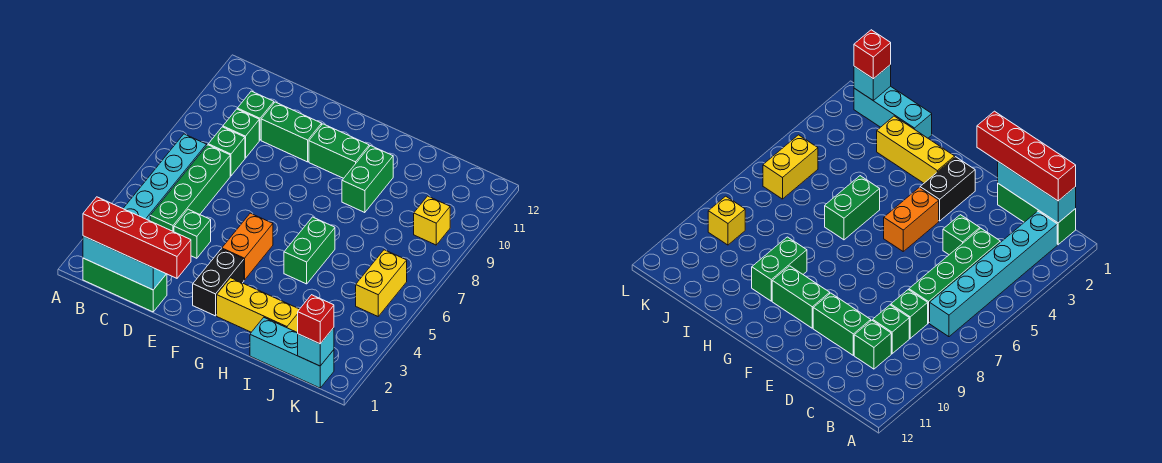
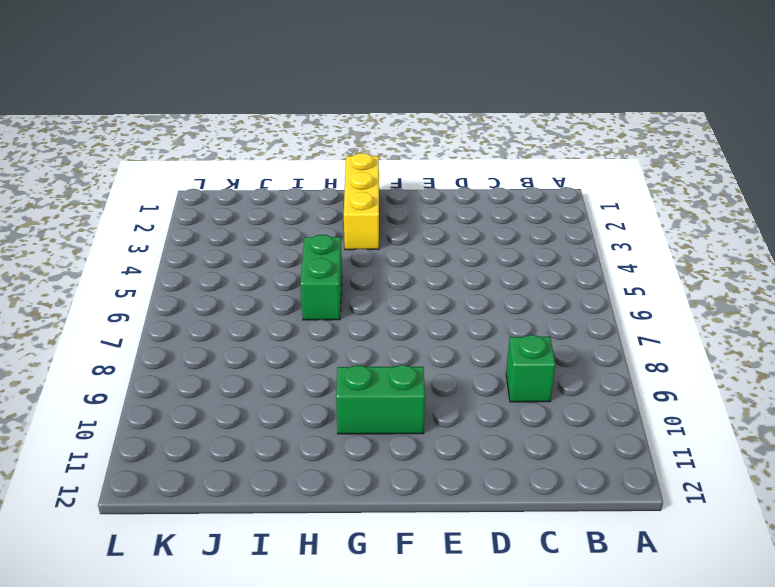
yellow brick G1:G3 level 1 -> yellow brick G2:I2 level 1
none -> green brick B1:D1 level 1
none -> cyan brick B2:B7 level 1
none -> green brick C4:C7 level 1

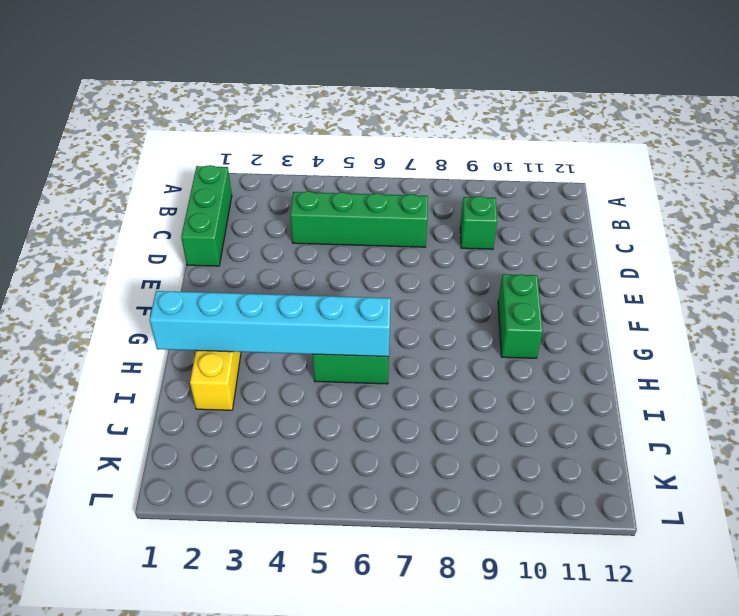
cyan brick H1:H6 level 2 -> cyan brick B2:B7 level 1
none -> green brick C8 level 1
none -> green brick C10 level 1
none -> green brick D4 level 1

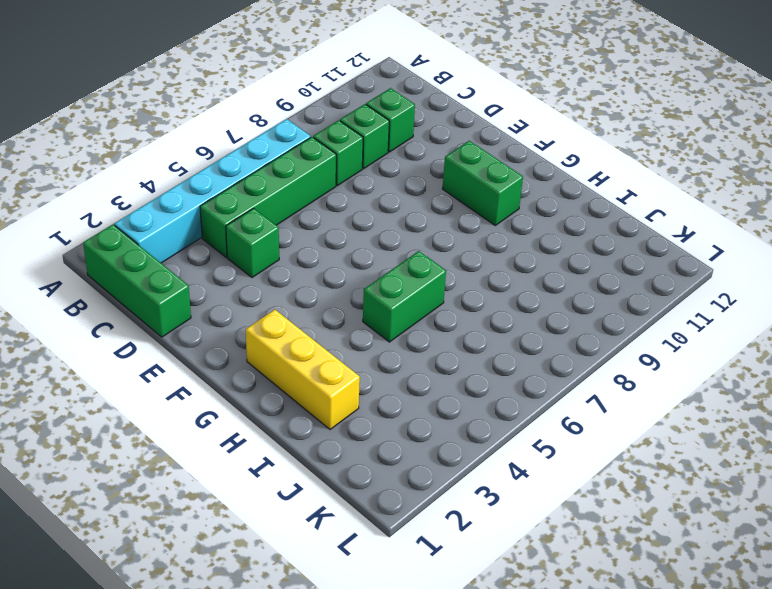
none -> green brick D10:E10 level 1
none -> black brick F2:F3 level 1
none -> orange brick F4:F5 level 1

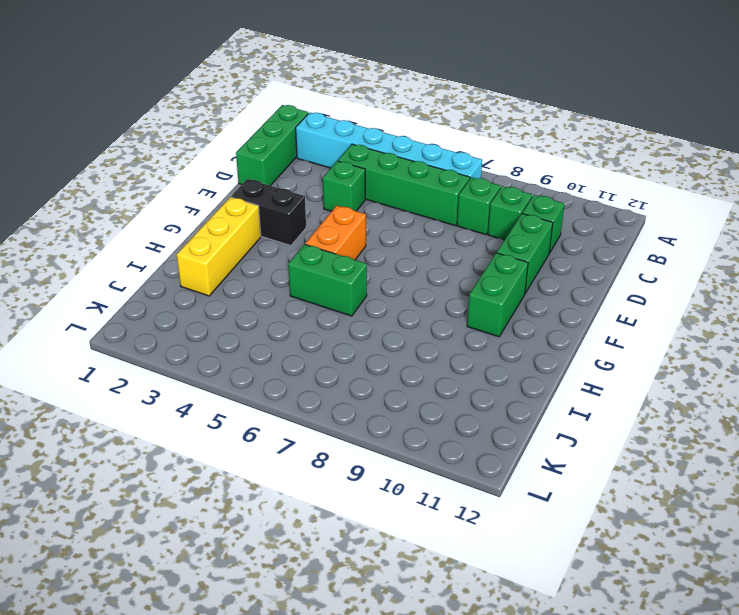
orange brick F5:G5 level 1 -> orange brick F4:F5 level 1
none -> green brick H9:H10 level 1
none -> cyan brick I1:K1 level 1
none -> yellow brick K5:K6 level 1

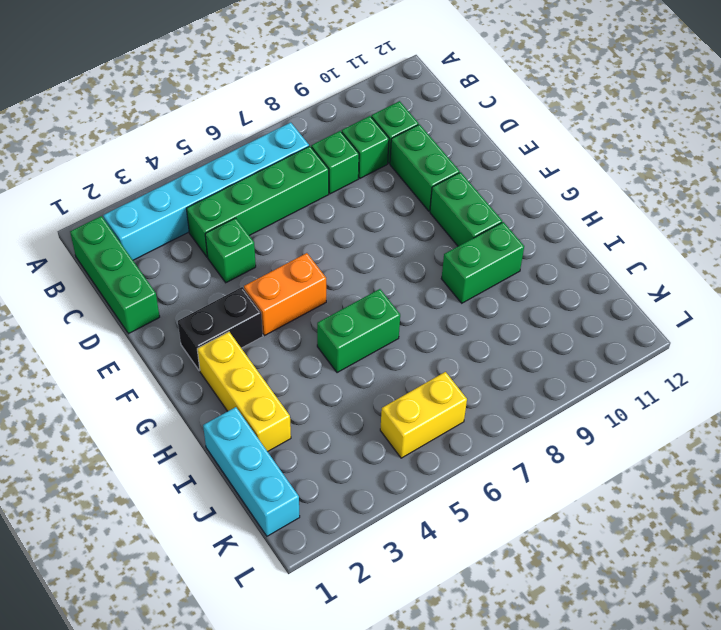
none -> yellow brick K9 level 1
none -> cyan brick B1:D1 level 2
none -> cyan brick K1 level 2

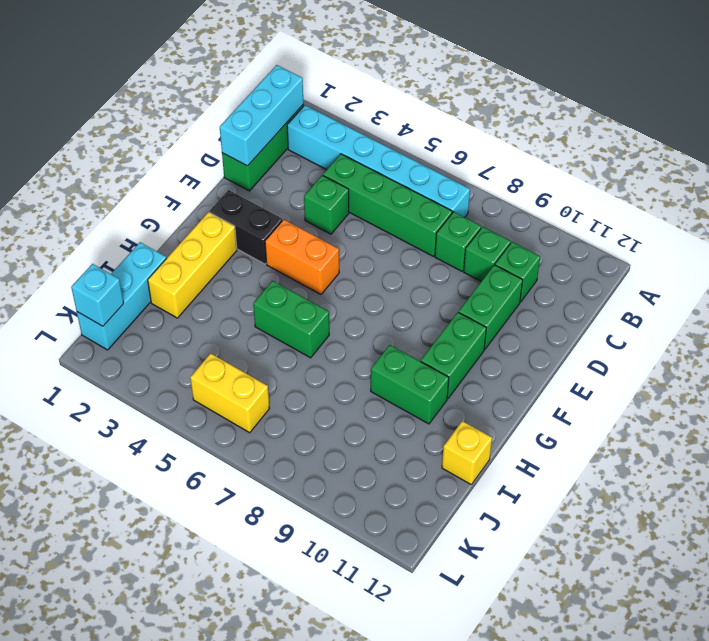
yellow brick I12 level 1 -> yellow brick K9 level 1
none -> red brick B1:E1 level 3
none -> red brick K1 level 3

